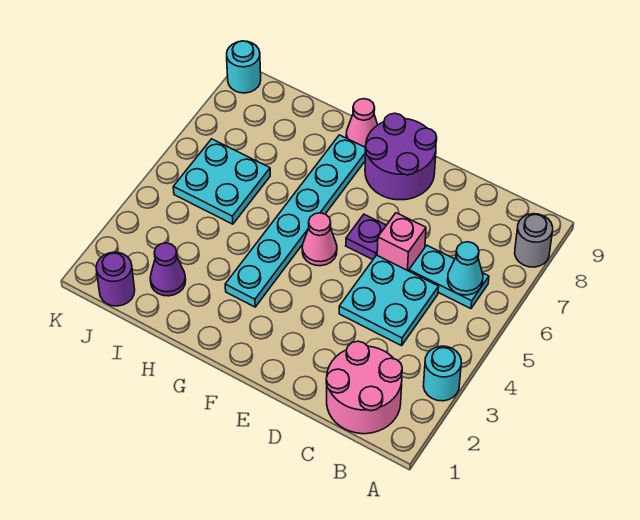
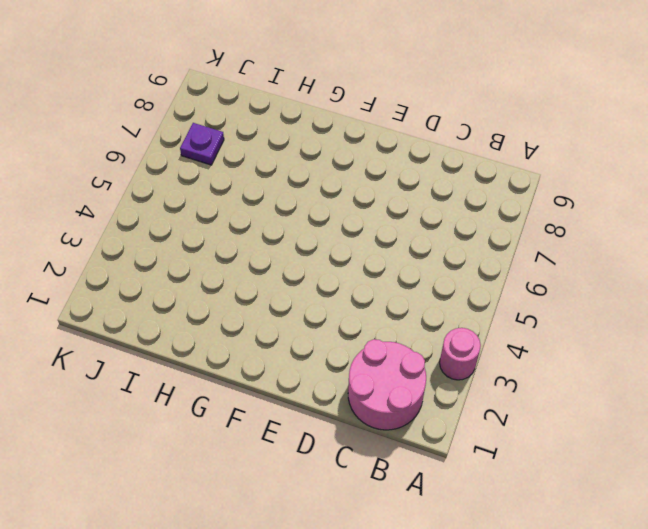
pink round brick A3 level 1 -> cyan round brick A3 level 1
purple plate J7 level 1 -> purple plate E6 level 1
none -> grey round brick A8 level 1
none -> cyan plate B6:C6 level 1
none -> cyan plate C4:D5 level 1

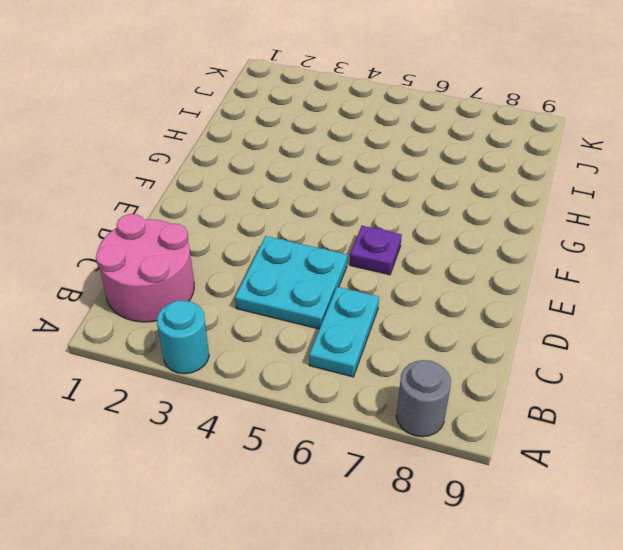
none -> pink brick D6 level 1
none -> purple round brick E8:F9 level 1
none -> pink cone F5 level 1

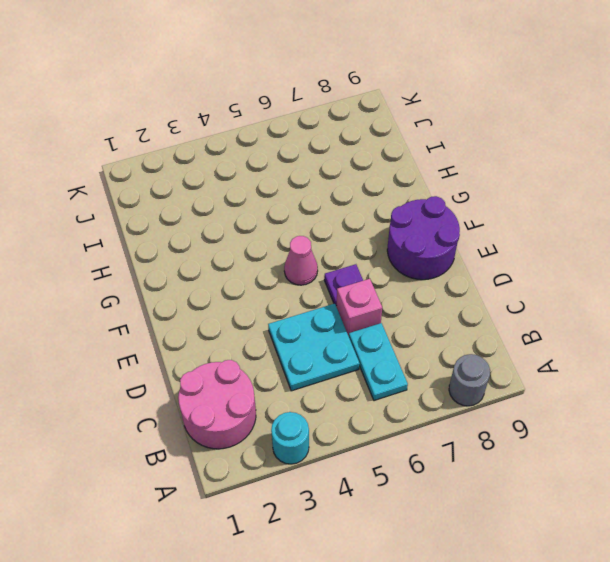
none -> cyan plate G3:G8 level 1
none -> pink cone G9 level 1
none -> purple cone I2 level 1

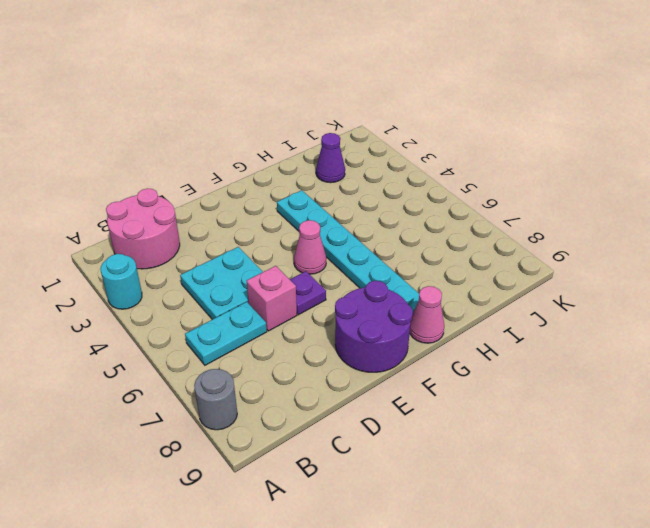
none -> cyan plate I5:J6 level 1
none -> purple round brick J1 level 1
none -> cyan round brick K9 level 1

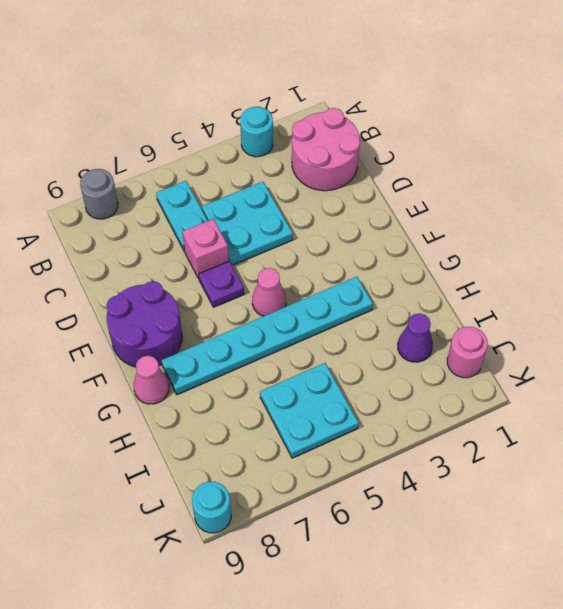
pink round brick J1 level 1 -> purple round brick J1 level 1
none -> cyan cone B6 level 2

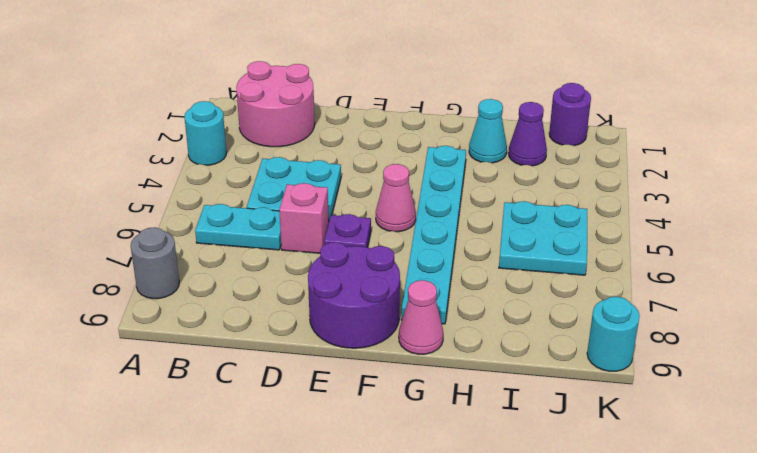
cyan cone H2 level 1 -> cyan cone B6 level 2

